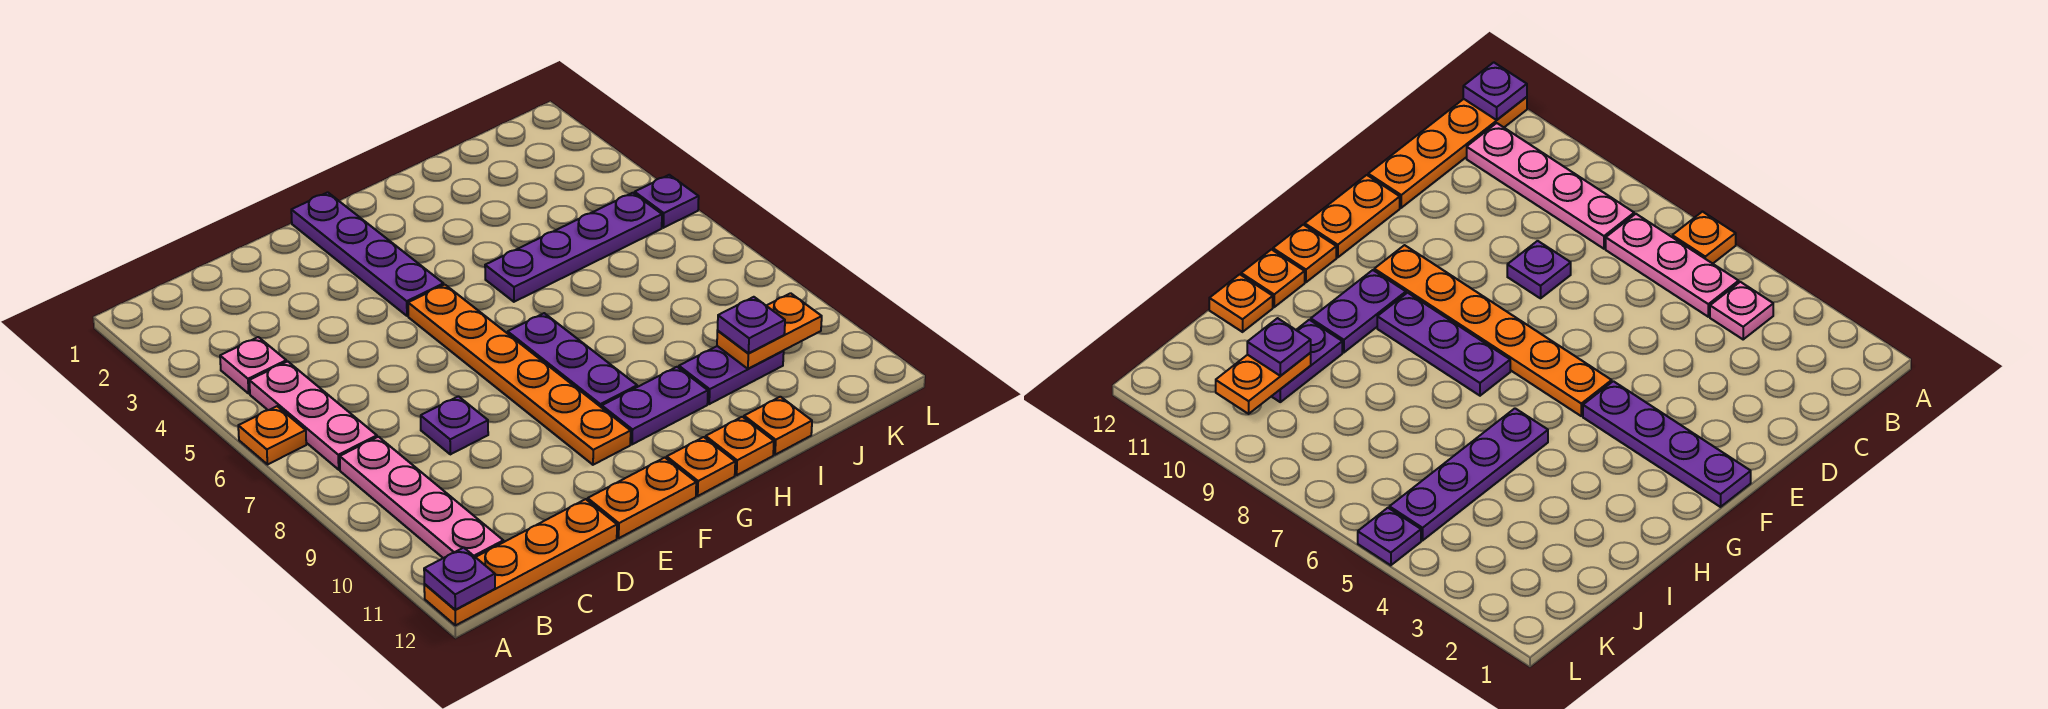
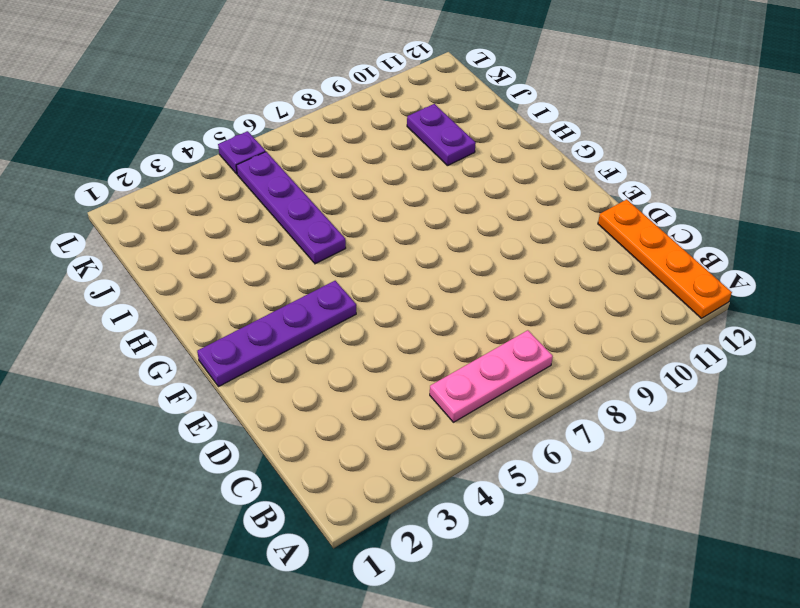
none -> orange plate A6 level 1
none -> pink plate B4 level 1
none -> pink plate B8:B11 level 1

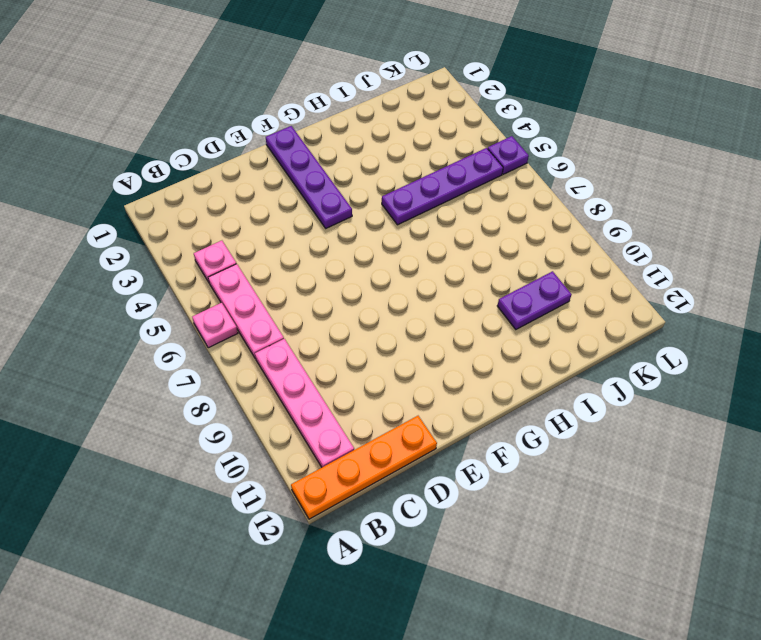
pink plate A6 level 1 -> orange plate A6 level 1
none -> purple plate D8 level 1
none -> orange plate E12:F12 level 1
none -> orange plate F5:F10 level 1

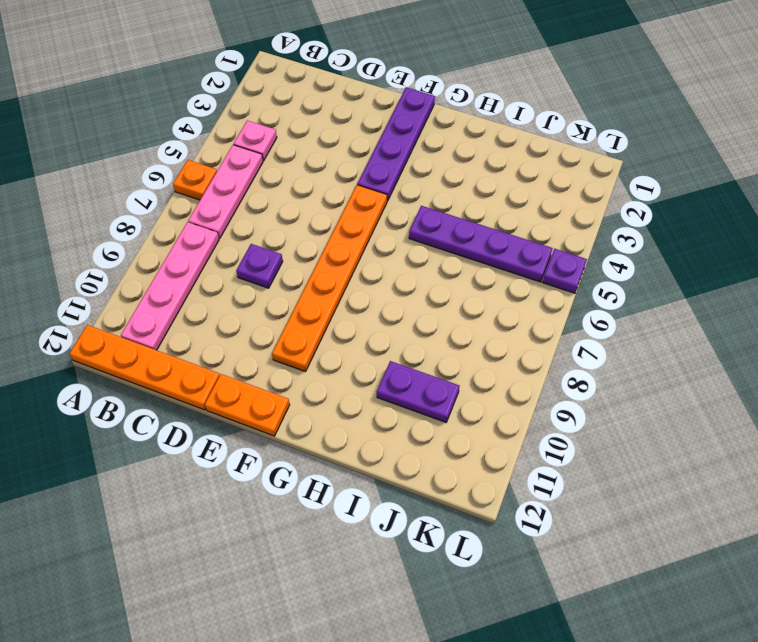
none -> purple plate G7:G9 level 1
none -> purple plate G10:H10 level 1
none -> orange plate G12 level 1

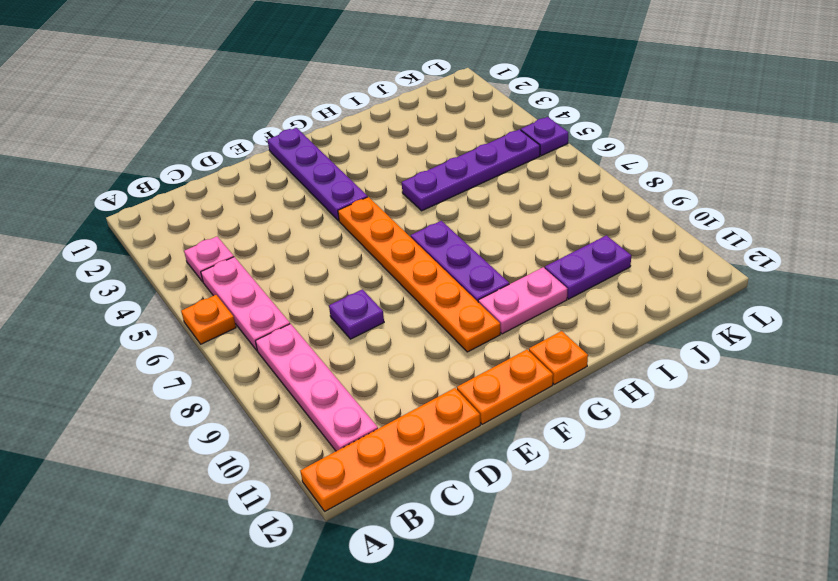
pink plate G10:H10 level 1 -> purple plate G10:H10 level 1
none -> orange plate H12 level 1
none -> orange plate I12 level 1
none -> purple plate A12 level 2

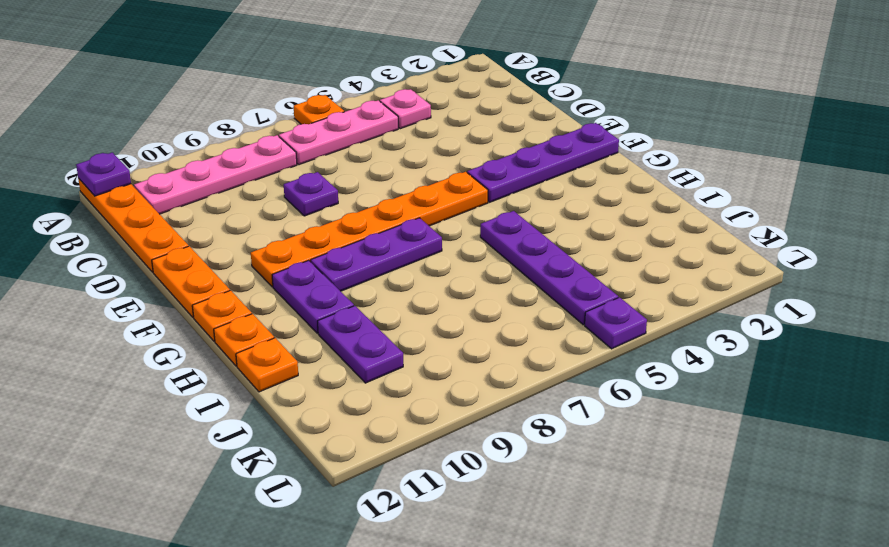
none -> orange plate J10:K10 level 2
none -> purple plate J10 level 3

